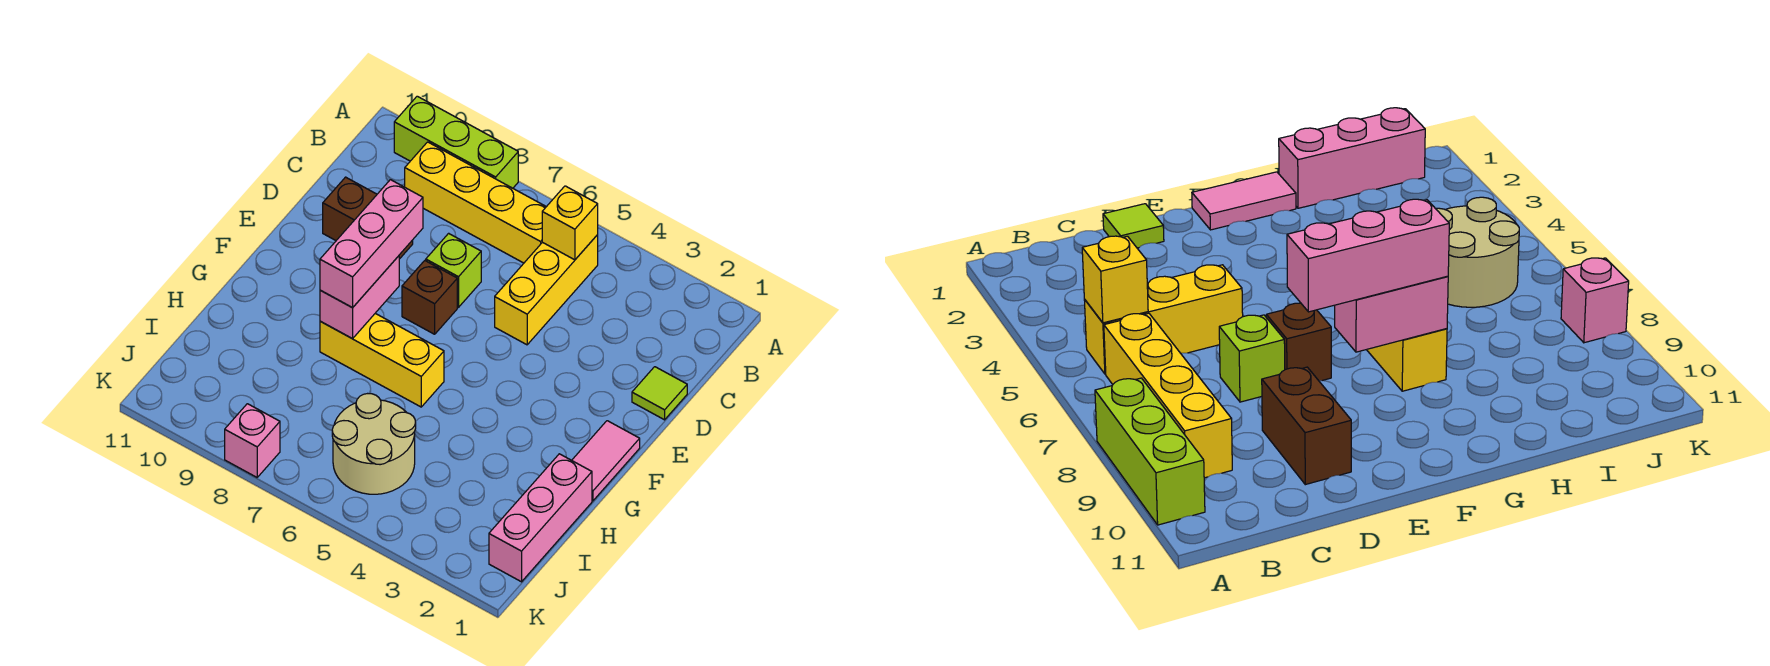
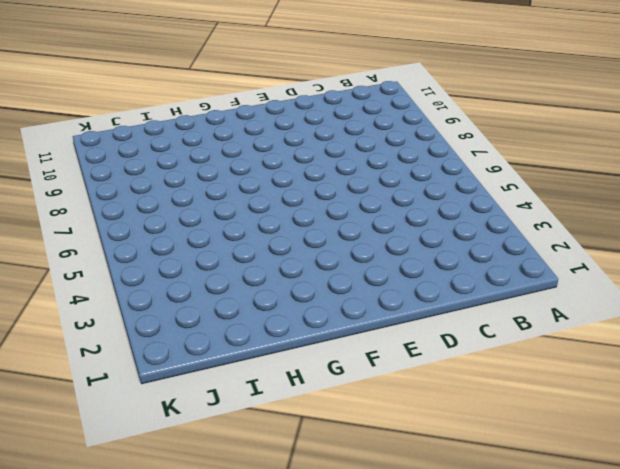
none -> lime brick A8:A10 level 1
none -> yellow brick B5:D5 level 1
none -> yellow brick B6:B9 level 1

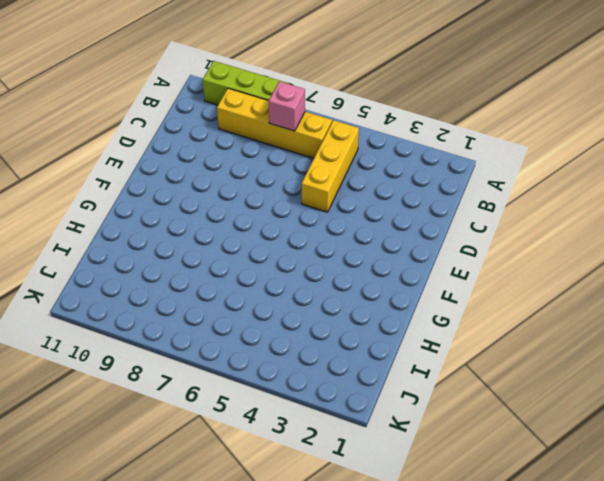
pink brick B7 level 2 -> pink brick K8 level 1
none -> lime tile D1 level 1
none -> lime brick D7 level 1
none -> brown brick D9:D10 level 1

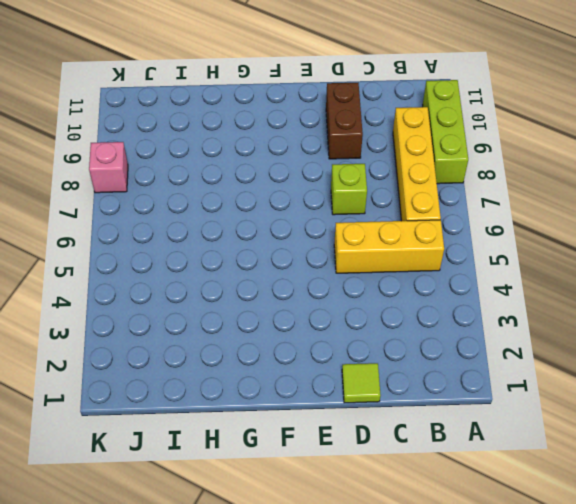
none -> brown brick E7 level 1
none -> pink tile F1:G1 level 1
none -> yellow brick G6:G8 level 1

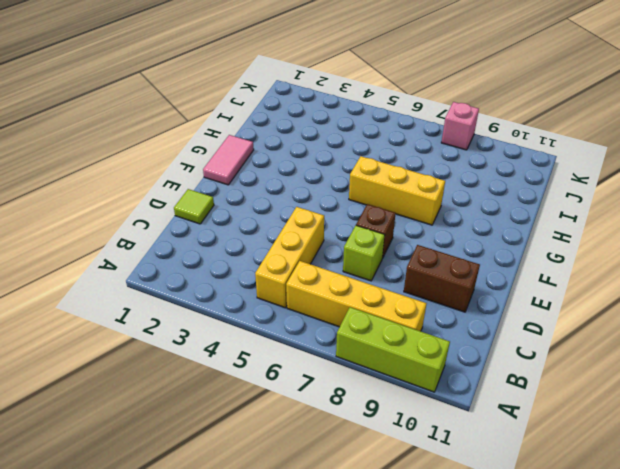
none -> pink brick H1:J1 level 1
none -> tan round brick I5:J6 level 1
none -> yellow brick B5 level 2

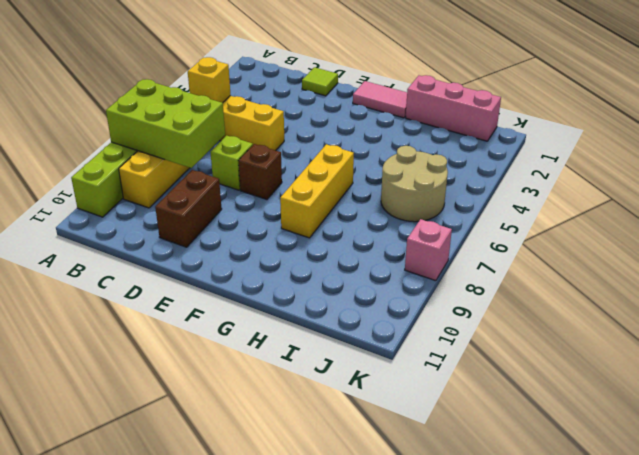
lime brick A7:C8 level 2 -> none
none -> pink brick F8:G8 level 2
none -> pink brick E8:G8 level 3

